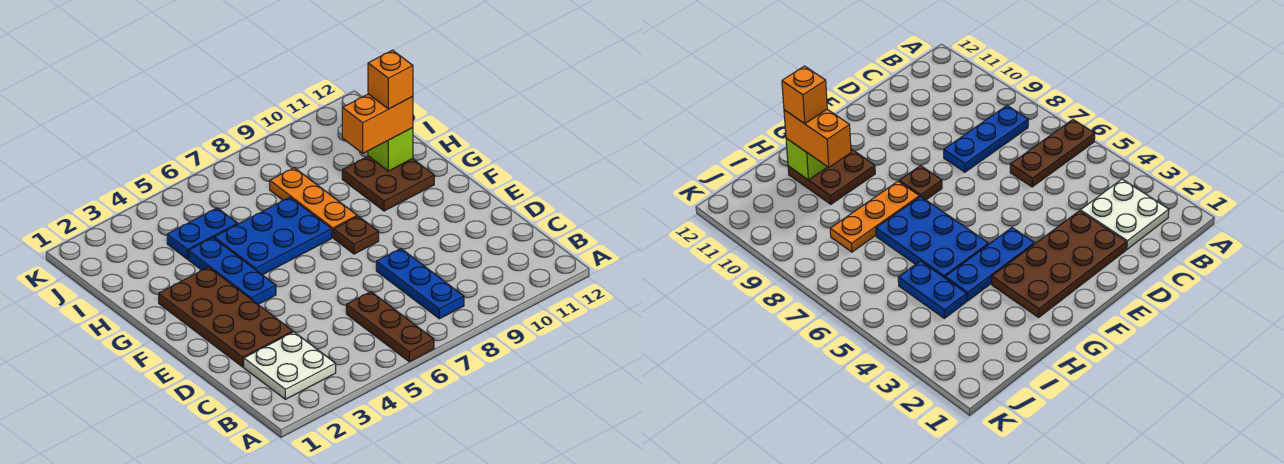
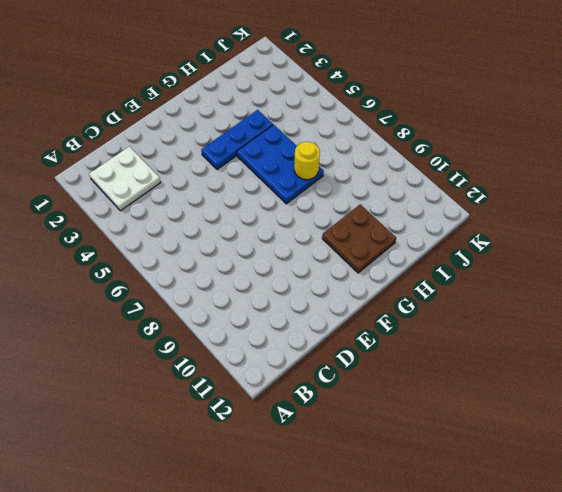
yellow round brick H7 level 2 -> none
none -> brown plate A6:C6 level 1
none -> blue plate B8:D8 level 1
none -> brown plate D2:G3 level 1

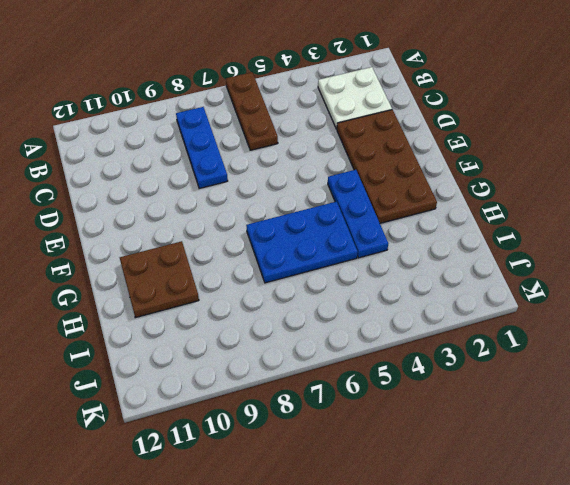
none -> brown plate F8 level 1
none -> orange plate G8:I8 level 1
none -> blue plate I4:I5 level 1

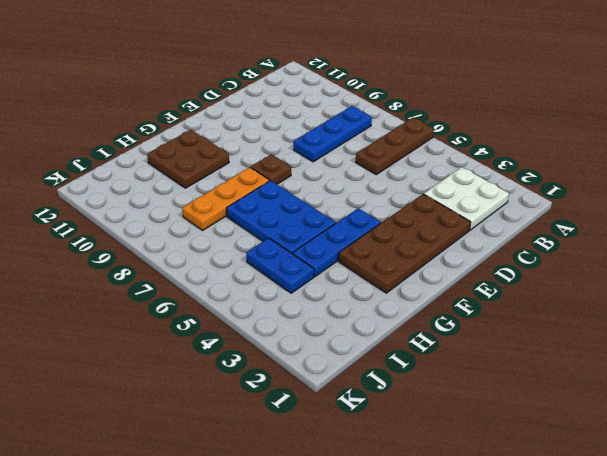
none -> lime brick H11 level 2
none -> orange brick H10:H11 level 3
none -> orange brick H11 level 4

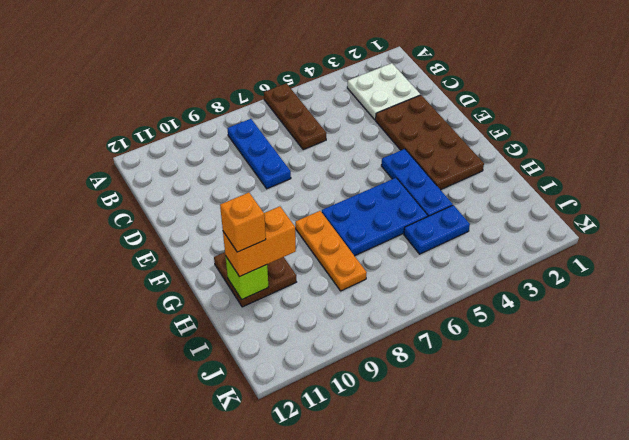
none -> brown plate F8 level 1

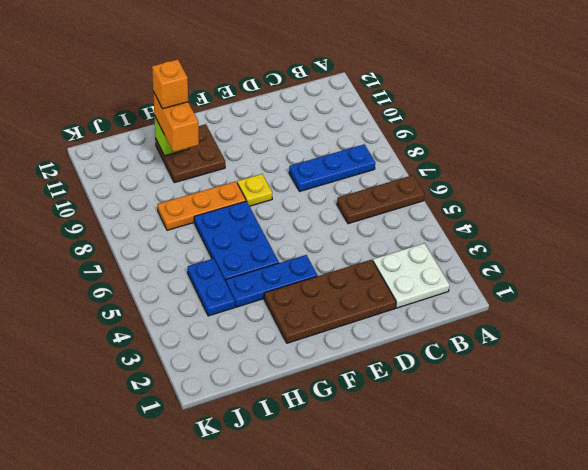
yellow plate F8 level 1 -> brown plate F8 level 1

